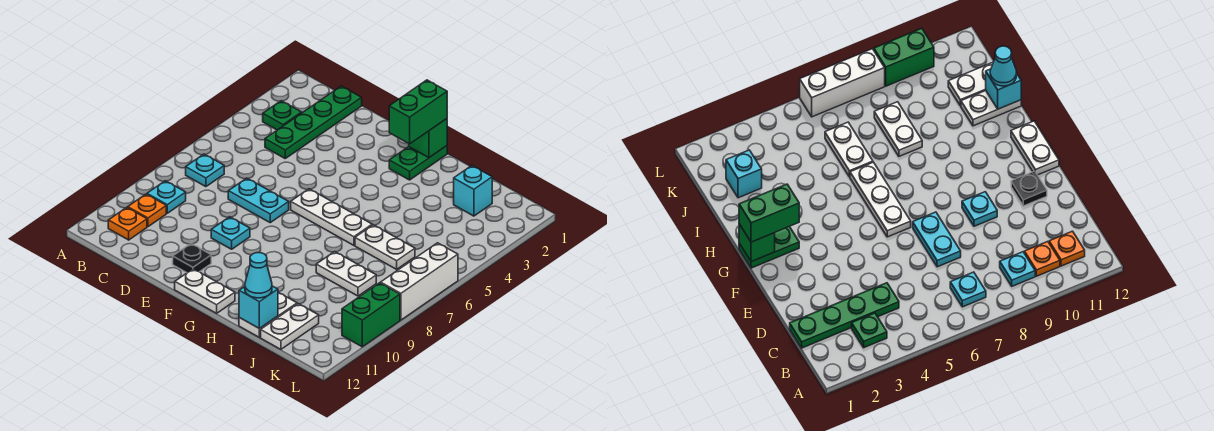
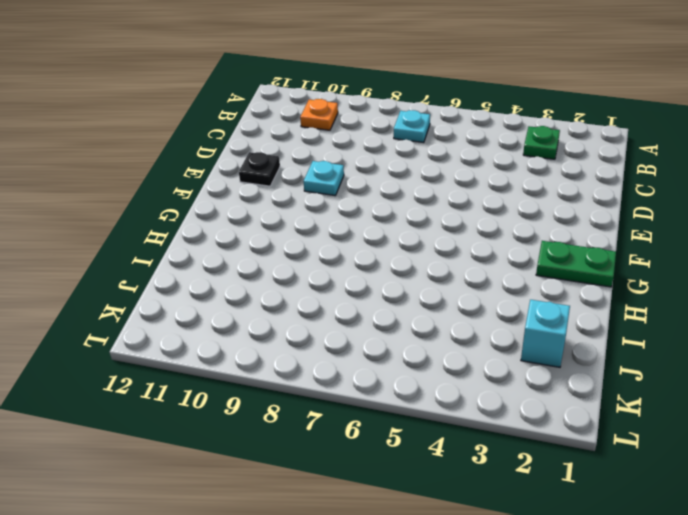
none -> cyan plate B9 level 1
none -> orange plate B11 level 1
none -> green plate C1:C4 level 1

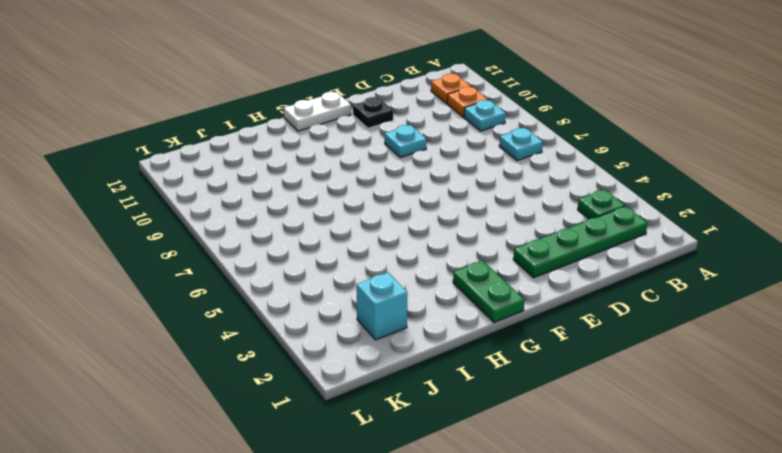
green plate B2:E2 level 1 -> green plate C1:C4 level 1
none -> cyan plate D7:E7 level 1
none -> white plate F6:H6 level 1
none -> white plate I6:J6 level 1

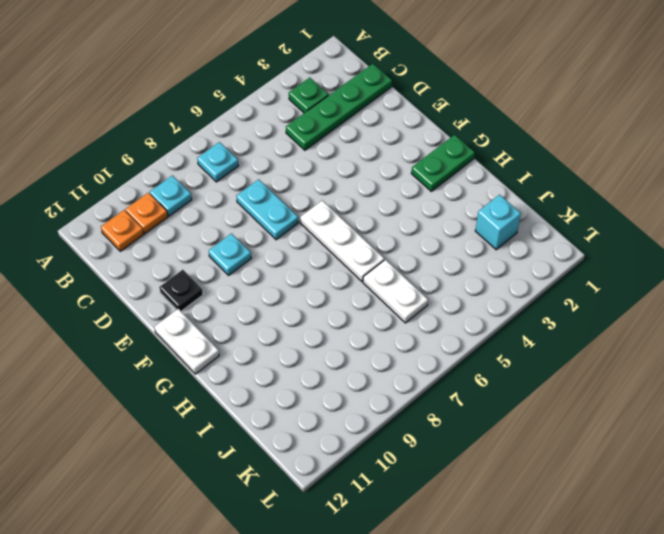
none -> white plate I8:J8 level 1
none -> white plate I11:I12 level 1
none -> white plate J11:J12 level 1

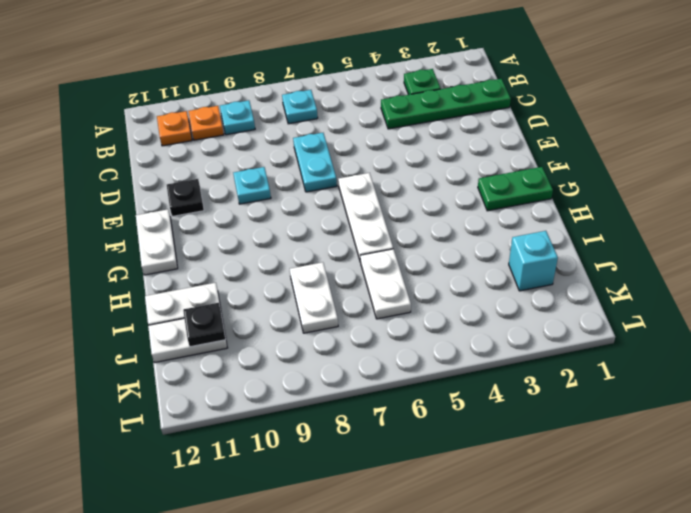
black plate J11 level 2 -> none
none -> white brick L6:L8 level 1
none -> green brick L9:L10 level 1
none -> green brick G1 level 2

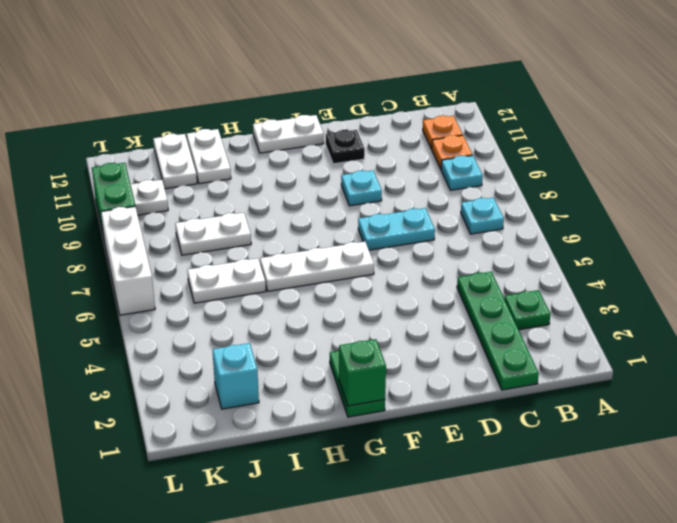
white plate K10 level 1 -> none
none -> cyan brick I12 level 2
none -> green brick G1:G2 level 3
none -> cyan cone I12 level 3

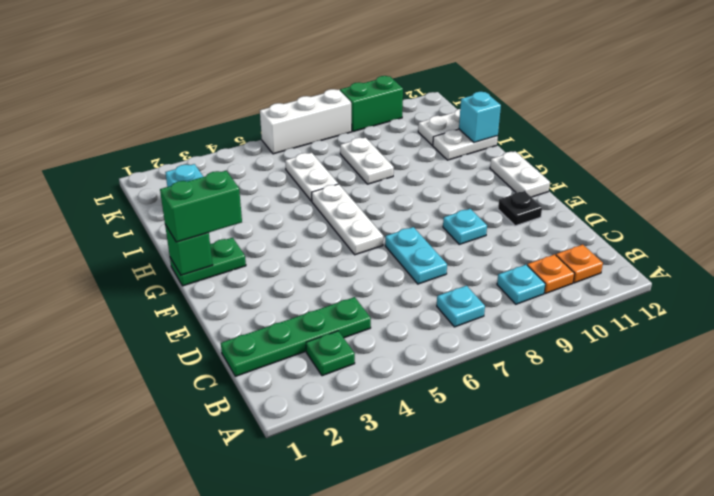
none -> cyan cone I12 level 3

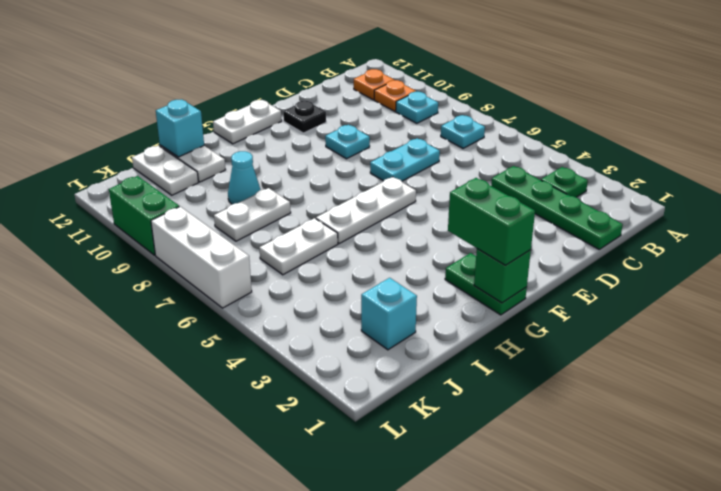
cyan cone I9 level 1 -> cyan cone I12 level 3

